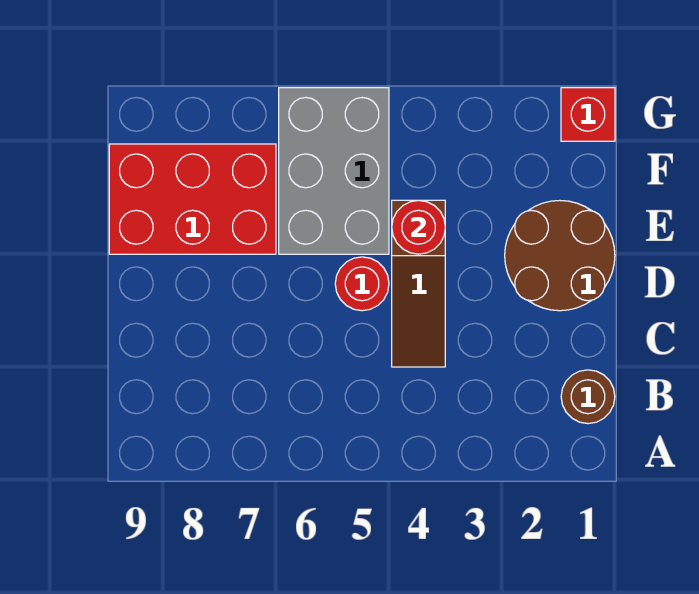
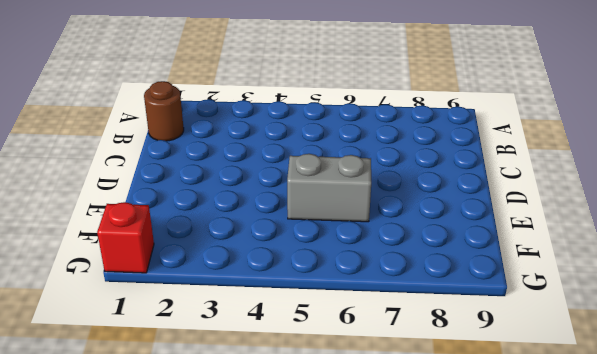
grey brick E5:E6 level 1 -> grey brick E5:G6 level 1
none -> brown slope C4:E4 level 1 top E
none -> brown round brick D1:E2 level 1

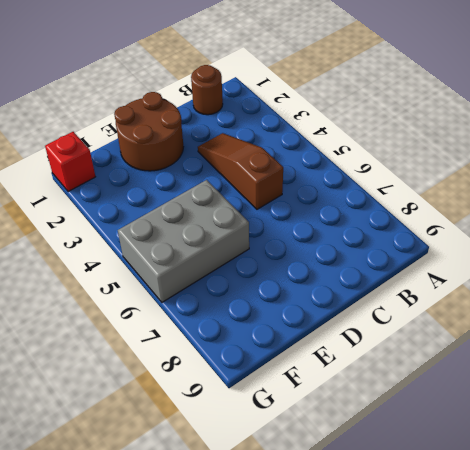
brown slope C3:C5 level 1 top 5 -> brown slope C4:E4 level 1 top E
none -> red round brick D5 level 1
none -> red brick E7:F9 level 1

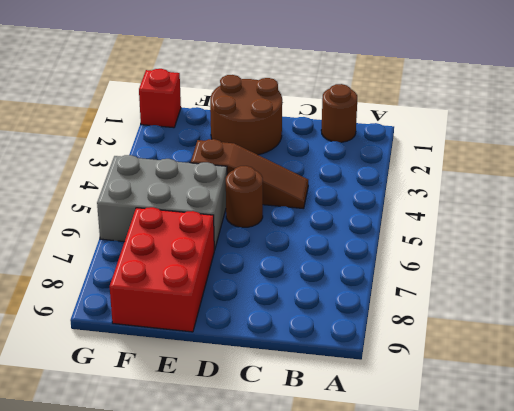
brown round brick D5 level 1 -> red round brick D5 level 1
none -> red round brick E4 level 2

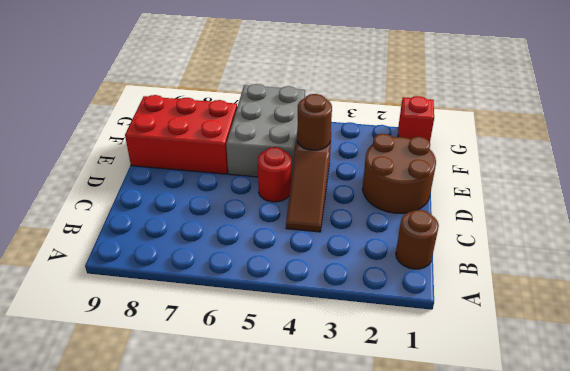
brown round brick E4 level 2 -> red round brick E4 level 2

